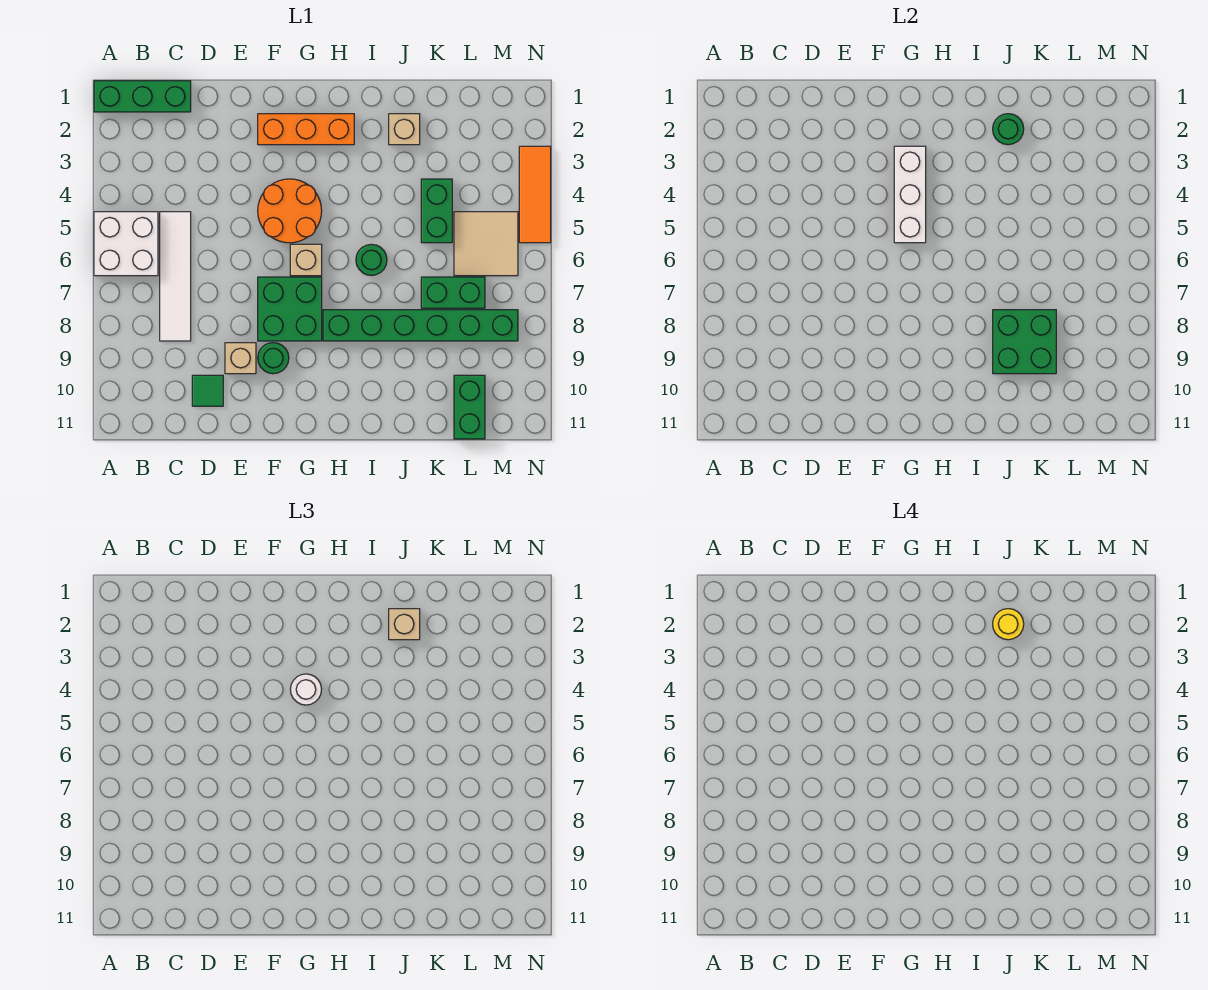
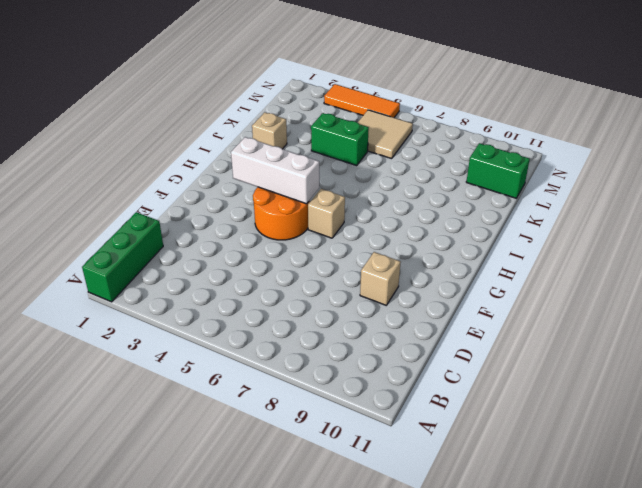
none -> white brick A5:B6 level 1
none -> white tile C5:C8 level 1
none -> green tile D10 level 1

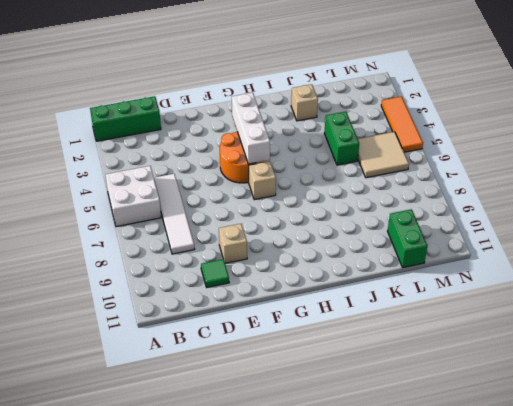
none -> orange brick F2:H2 level 1
none -> green brick F7:G8 level 1
none -> green round brick F9 level 1

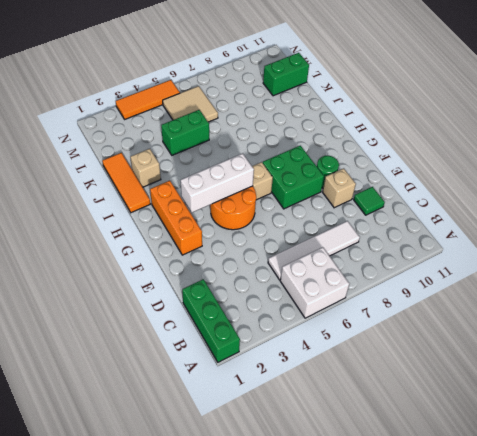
orange tile I1:K1 level 1 -> none
none -> green brick H8:M8 level 1
none -> green round brick I6 level 1
none -> green brick K7:L7 level 1

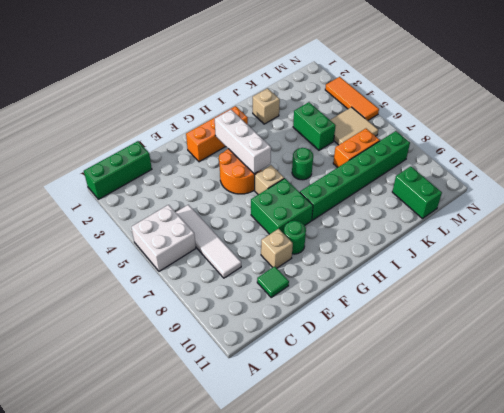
orange brick K7:L7 level 1 -> green brick K7:L7 level 1
none -> green round brick J2 level 2
none -> green brick J8:K9 level 2
none -> white round brick G4 level 3

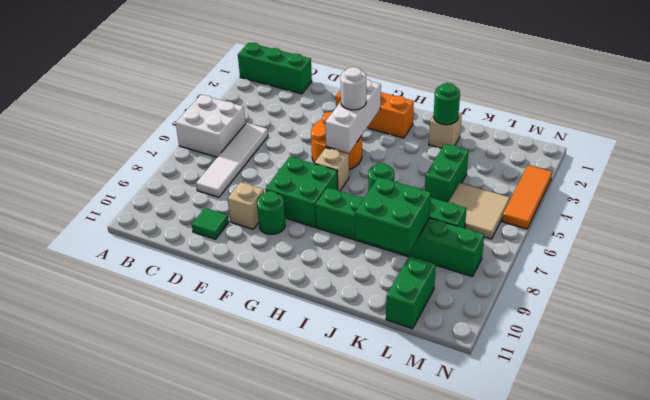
none -> tan brick J2 level 3
none -> yellow round brick J2 level 4

